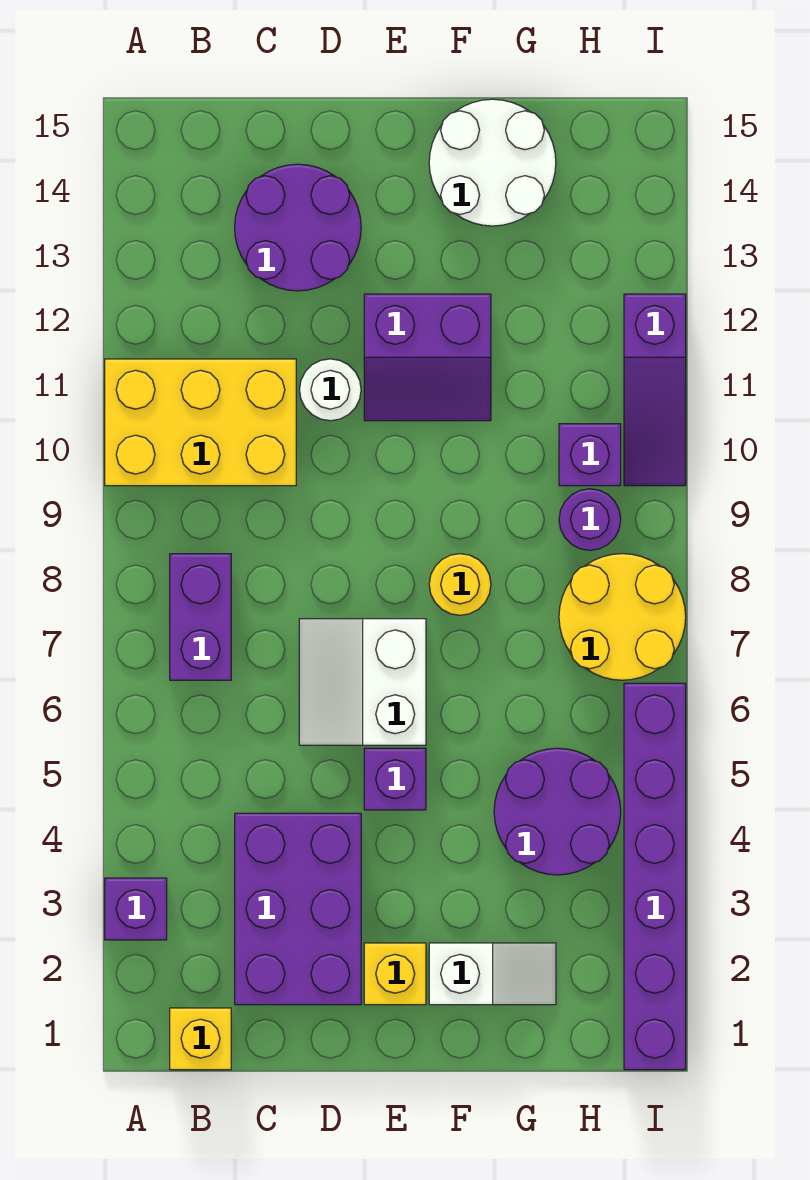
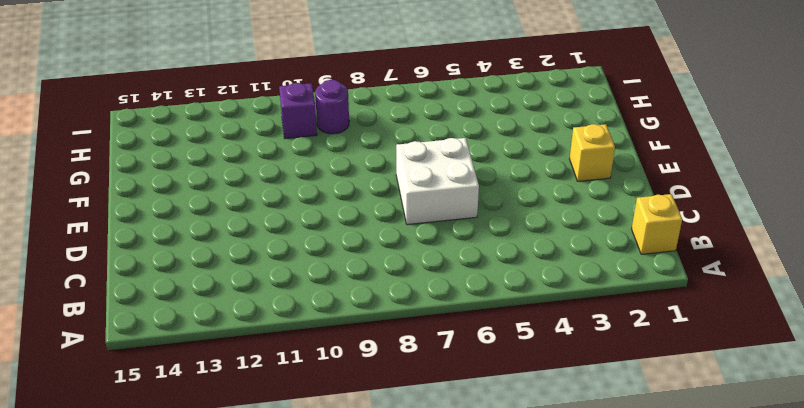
white brick D6:E7 level 1 -> white slope D6:E7 level 1 top E
none -> purple brick A3 level 1
none -> yellow brick A10:C11 level 1
none -> purple brick B7:B8 level 1

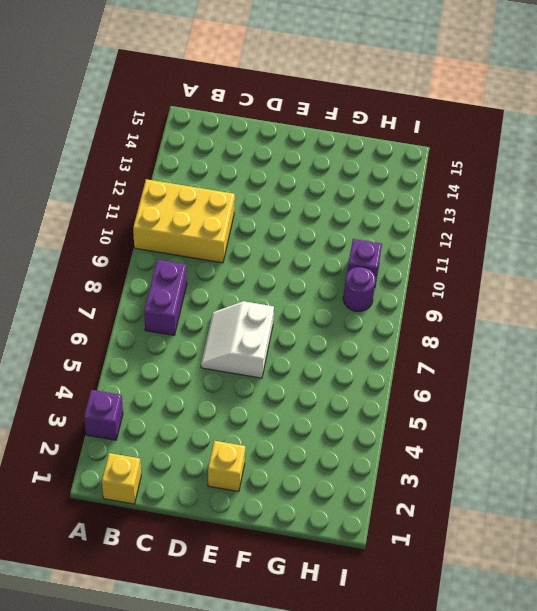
none -> purple brick C2:D4 level 1
none -> purple round brick C13:D14 level 1
none -> white round brick D11 level 1

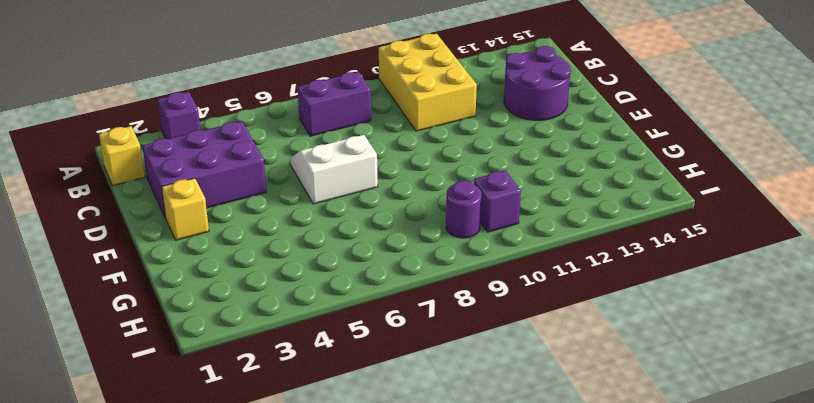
none -> white round brick D11 level 1
none -> purple brick E5 level 1
none -> purple slope E11:F12 level 1 top 12

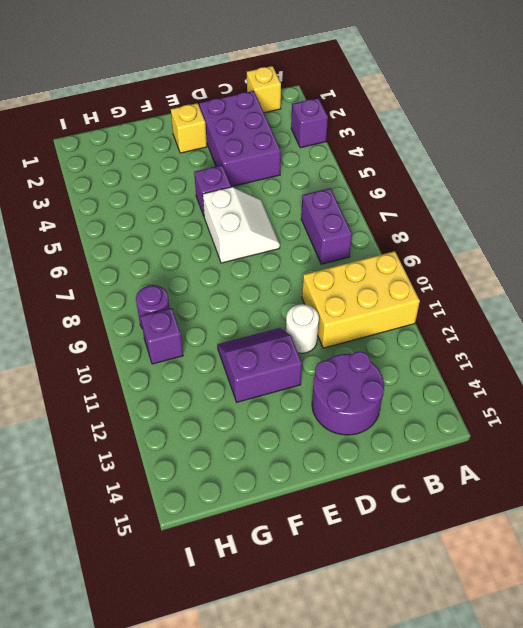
none -> white slope F2:G2 level 1 top F
none -> yellow round brick F8 level 1
none -> white round brick F14:G15 level 1

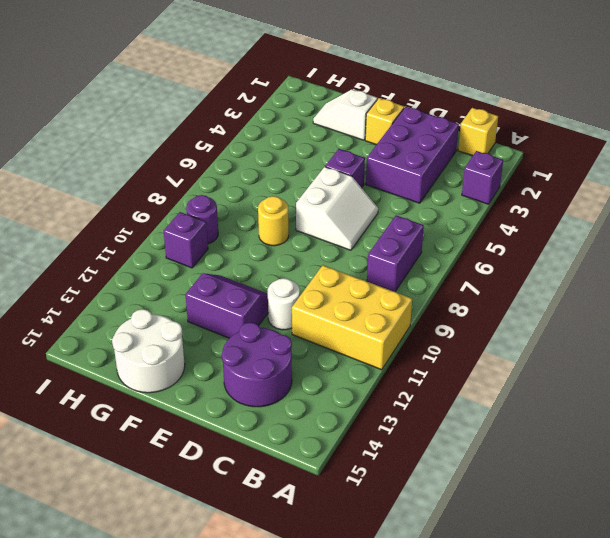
none -> purple round brick G4:H5 level 1
none -> yellow round brick H7:I8 level 1
none -> purple brick I1:I6 level 1

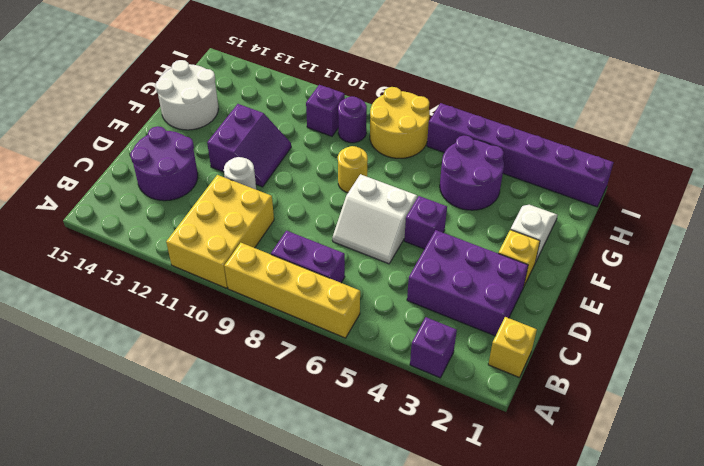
yellow brick A6:A9 level 1 -> none
none -> purple slope I10:I12 level 1 top 12

